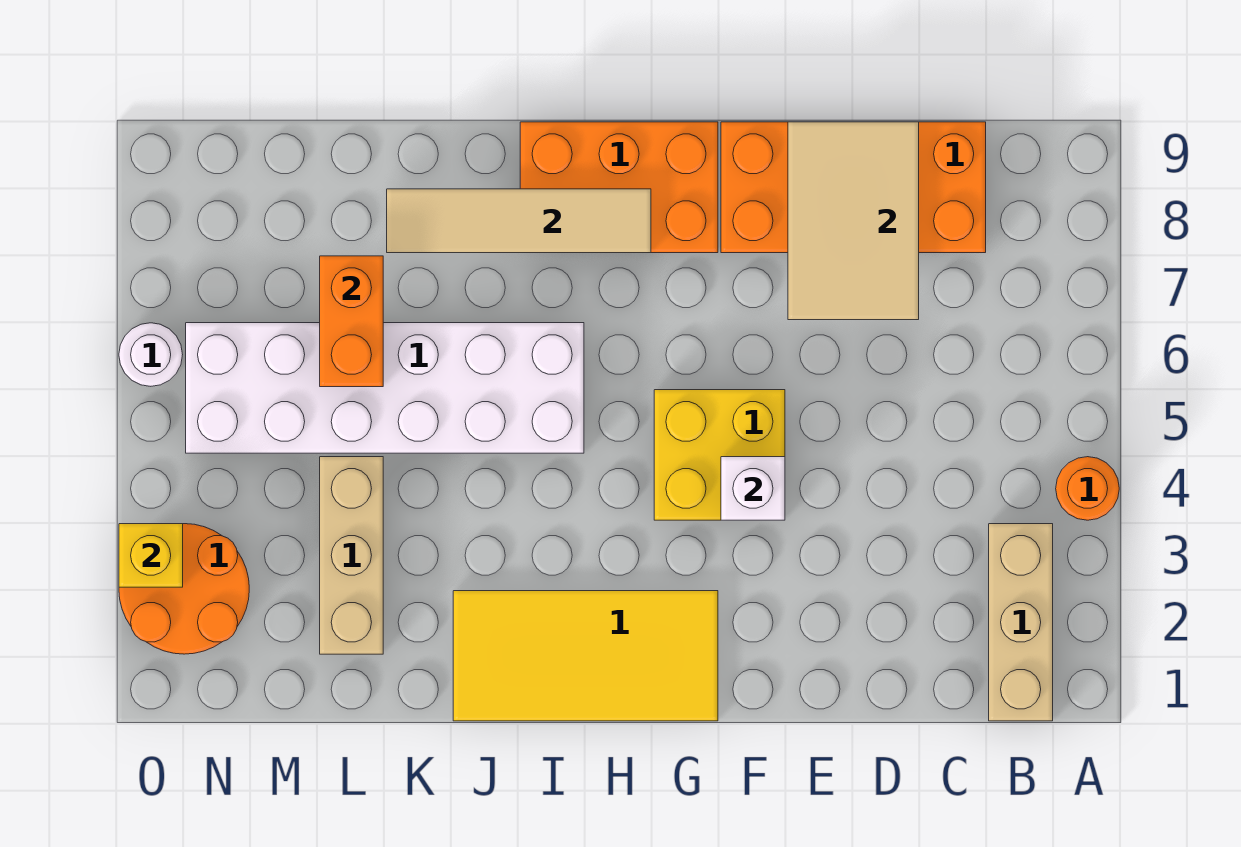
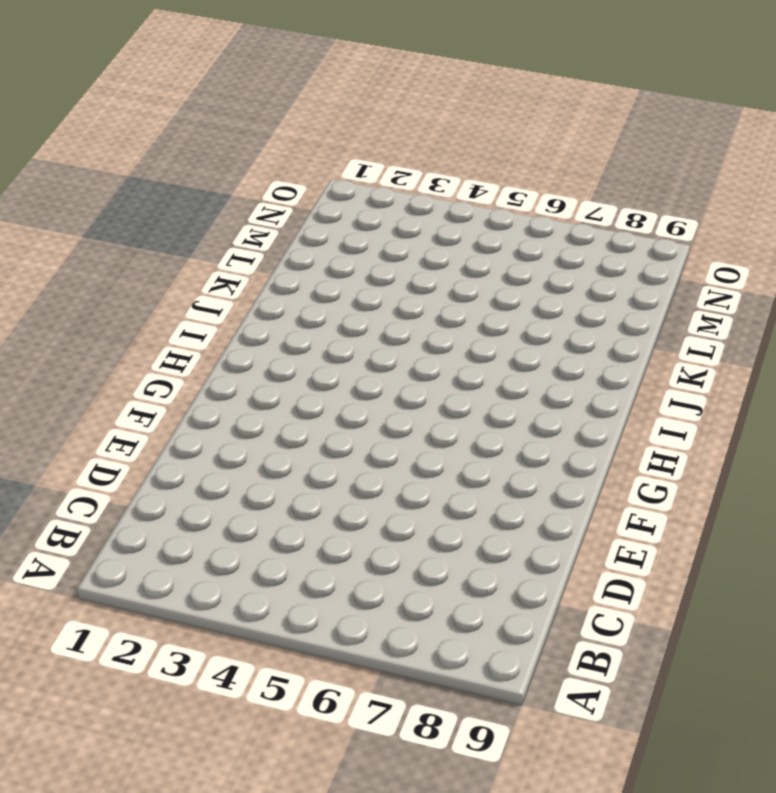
none -> orange round brick A4 level 1
none -> tan brick B1:B3 level 1
none -> orange brick C8:F9 level 1

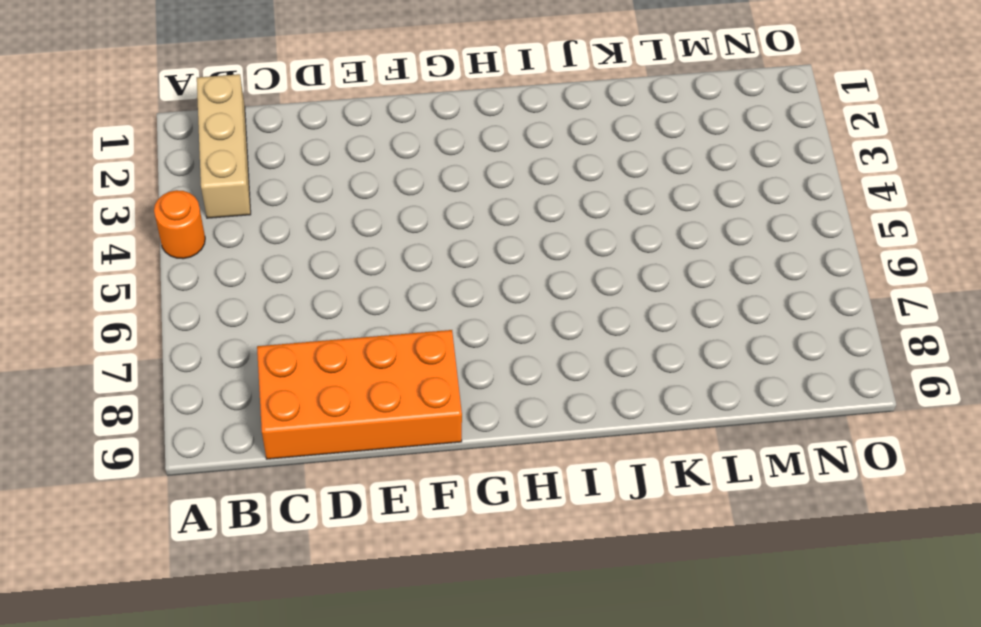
none -> yellow brick F4:G5 level 1
none -> yellow tile G1:J2 level 1
none -> orange brick G8:I9 level 1

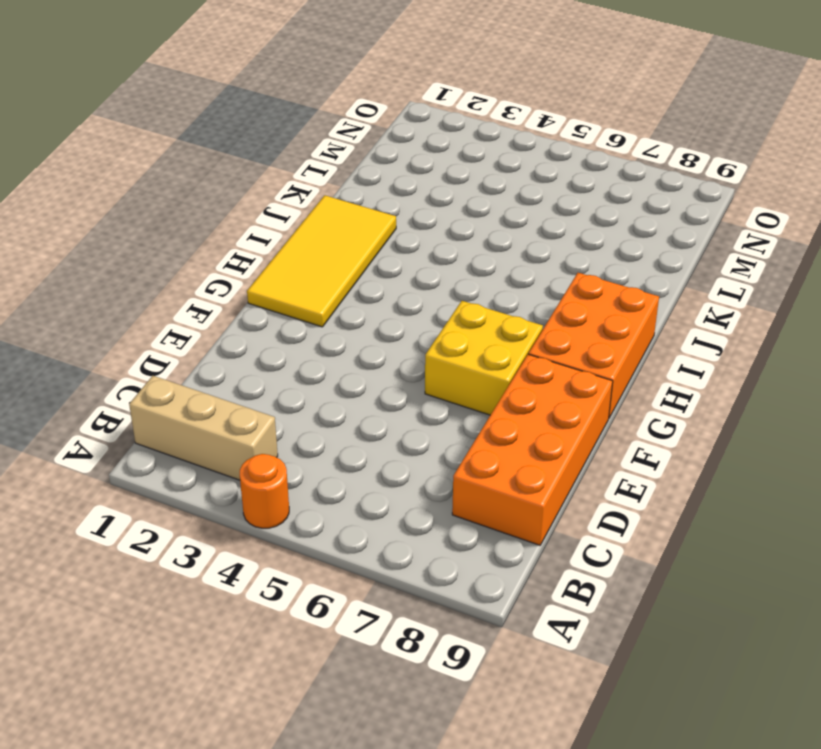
yellow brick F6:G7 level 1 -> yellow brick F4:G5 level 1
none -> white brick I5:N6 level 1
none -> tan brick L2:L4 level 1
none -> orange round brick N2:O3 level 1

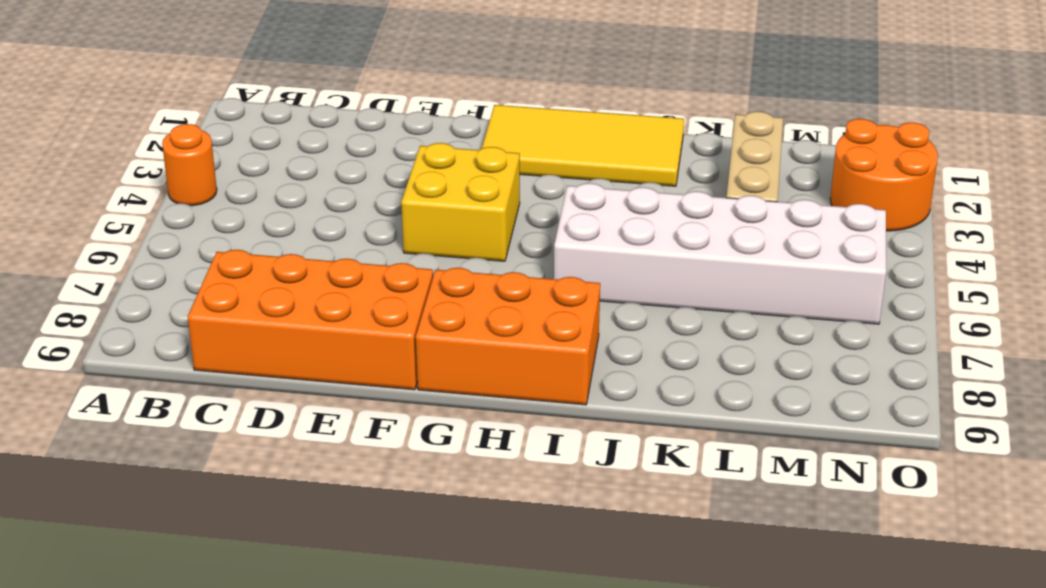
none -> tan brick B1:B3 level 1
none -> white round brick O6 level 1
none -> tan tile D7:E9 level 2

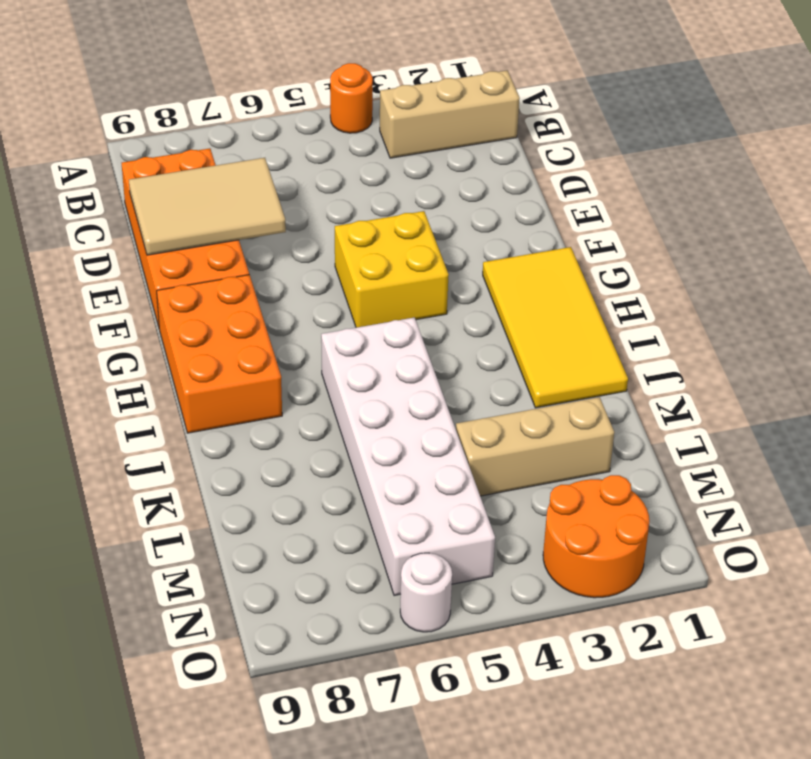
none -> white brick F4 level 2
none -> tan tile H8:K8 level 2
none -> orange brick L6:L7 level 2

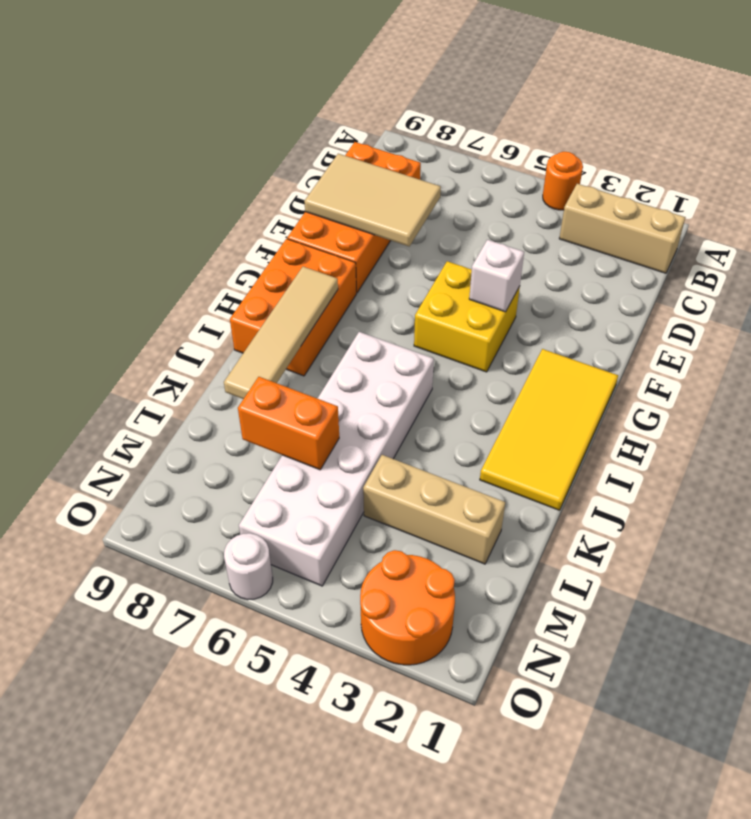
none -> yellow brick O3 level 2

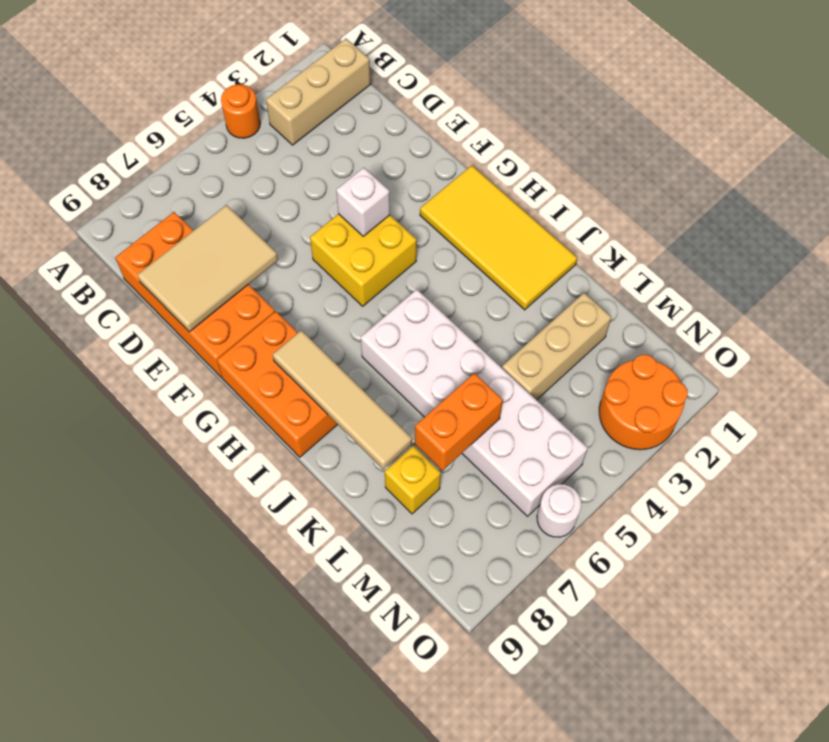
yellow brick L8 level 1 -> yellow brick O3 level 2

